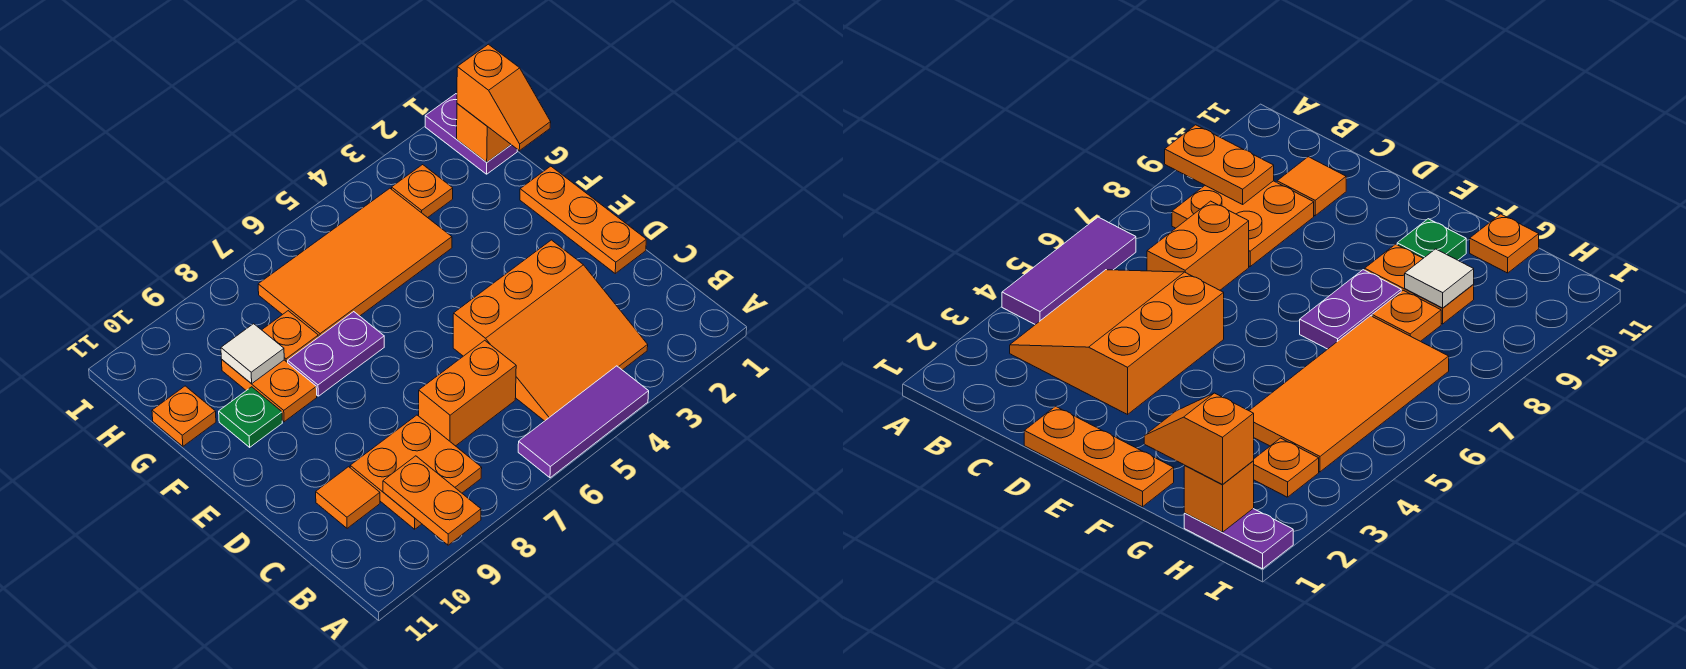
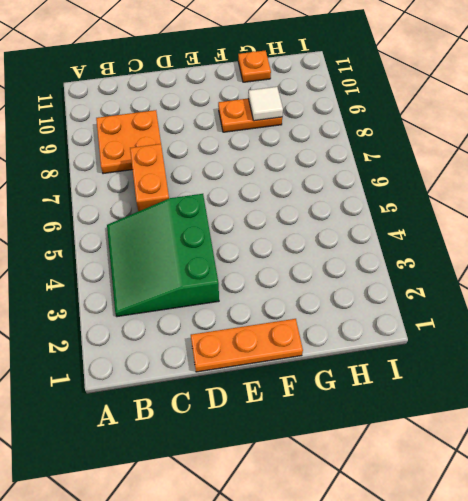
green slope B3:D5 level 1 top D -> orange slope B3:D5 level 1 top D
none -> purple tile A4:A6 level 1
none -> orange tile C10 level 1
none -> purple plate F7:F8 level 1

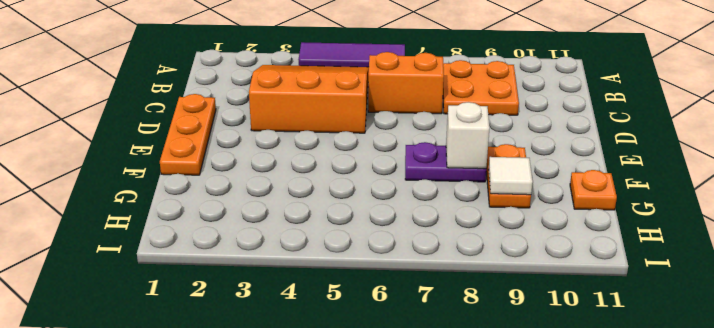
white brick F8 level 2 -> none
none -> orange tile C10 level 1
none -> green plate F10 level 1
none -> orange tile G4:H7 level 1

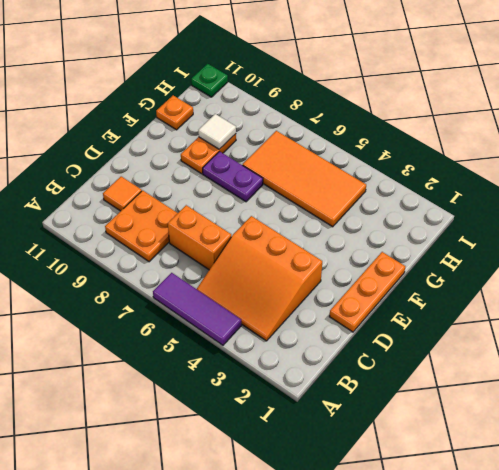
green plate I11 level 1 -> green plate F10 level 1
none -> orange plate G8 level 1
none -> purple plate H1:I1 level 1
none -> orange plate H3 level 1

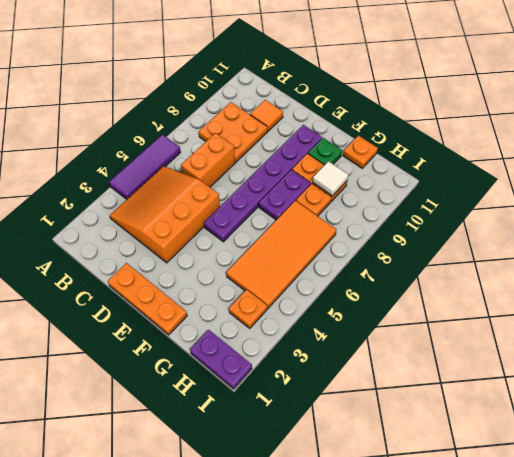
purple plate E5:E10 level 1 -> none
none -> orange plate A9:B9 level 2
none -> orange brick H1 level 2
none -> orange slope G1:H1 level 3 top H

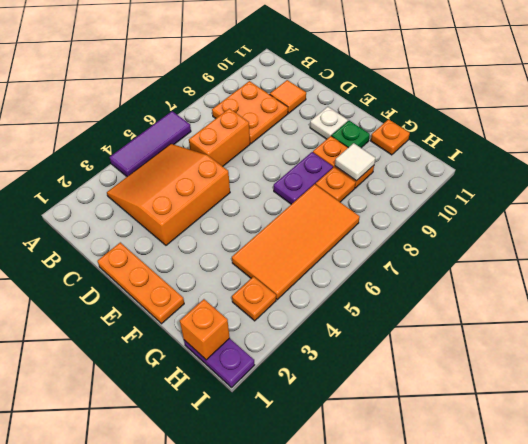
white plate E10 level 1 -> none
none -> orange plate A9:B9 level 2
none -> orange slope G1:H1 level 3 top H

